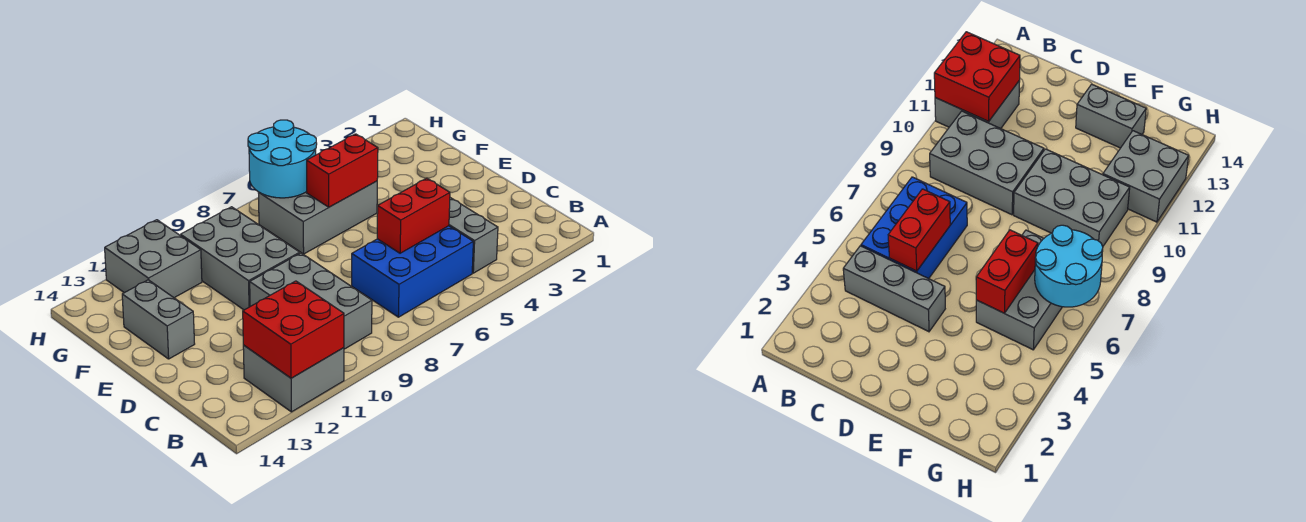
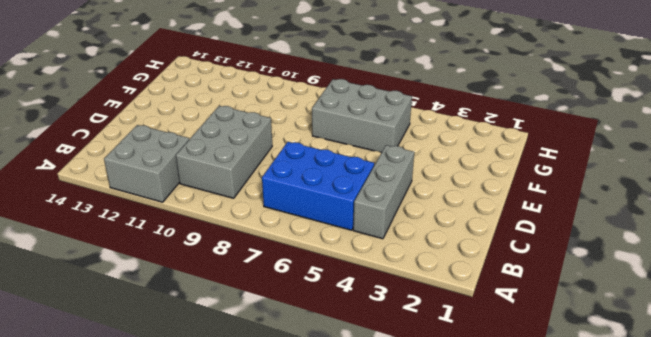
none -> grey brick E9:G10 level 1
none -> grey brick E13:F13 level 1
none -> grey brick G11:H12 level 1

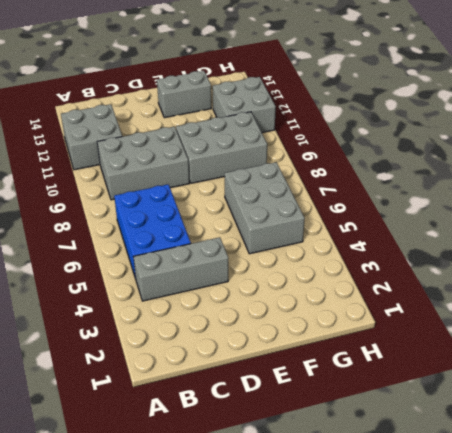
none -> red brick A11:B12 level 2
none -> red brick C5:C6 level 2
none -> red brick F5:F6 level 2

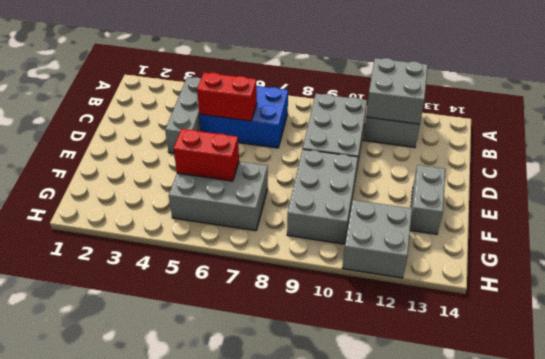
grey brick A11:B12 level 2 -> red brick A11:B12 level 2
none -> cyan round brick G6:H7 level 2

